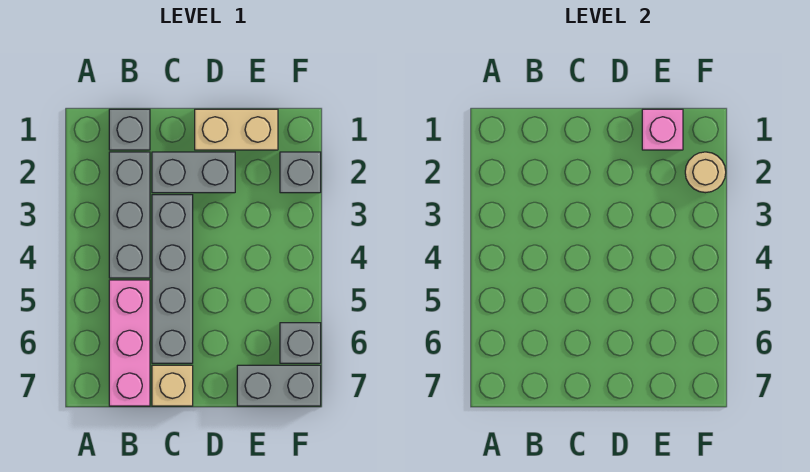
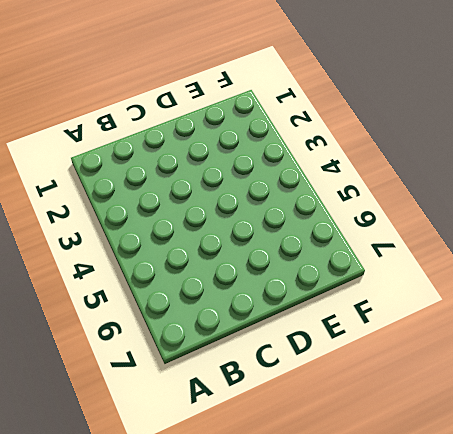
none -> grey brick B1 level 1
none -> grey brick B2:B4 level 1
none -> pink brick B5:B7 level 1

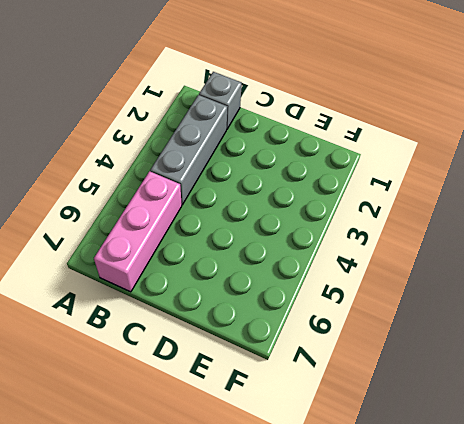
none -> grey brick C2:D2 level 1
none -> grey brick C3:C6 level 1
none -> tan brick C7 level 1

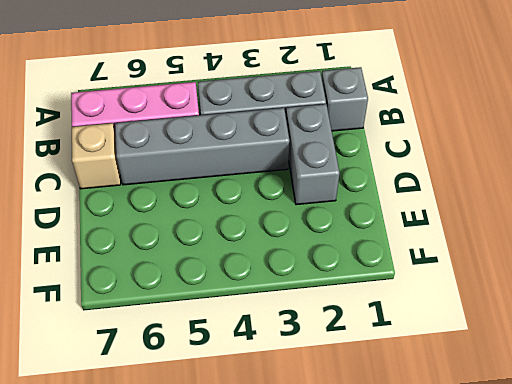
none -> tan brick D1:E1 level 1
none -> grey brick E7:F7 level 1
none -> grey brick F2 level 1

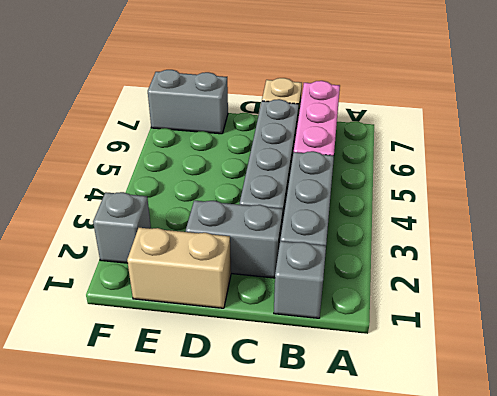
none -> grey brick F6 level 1
none -> pink brick E1 level 2
none -> tan round brick F2 level 2

